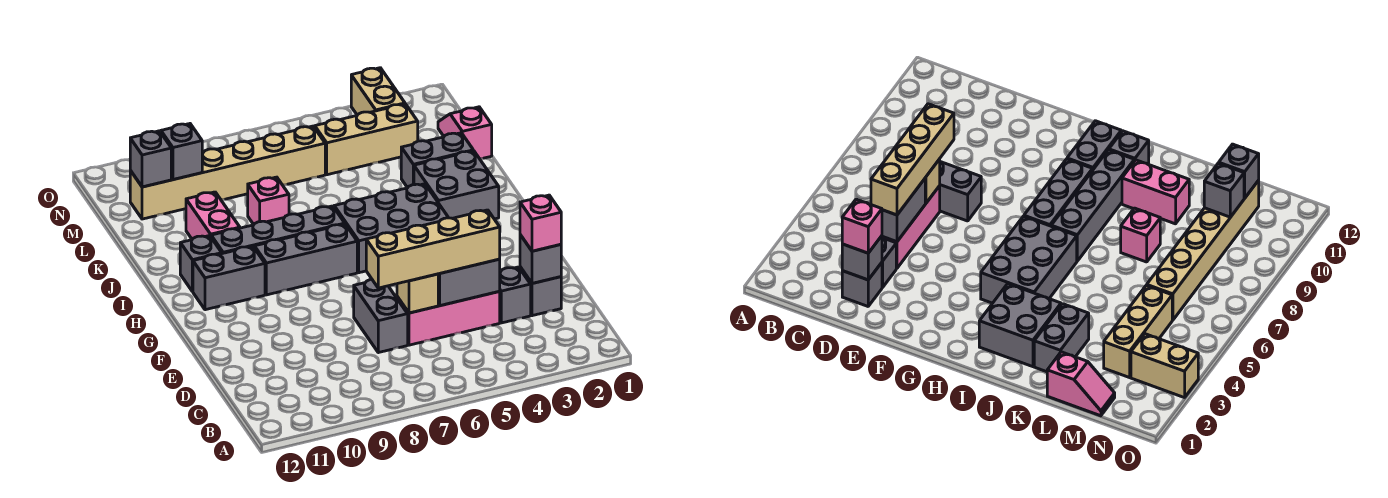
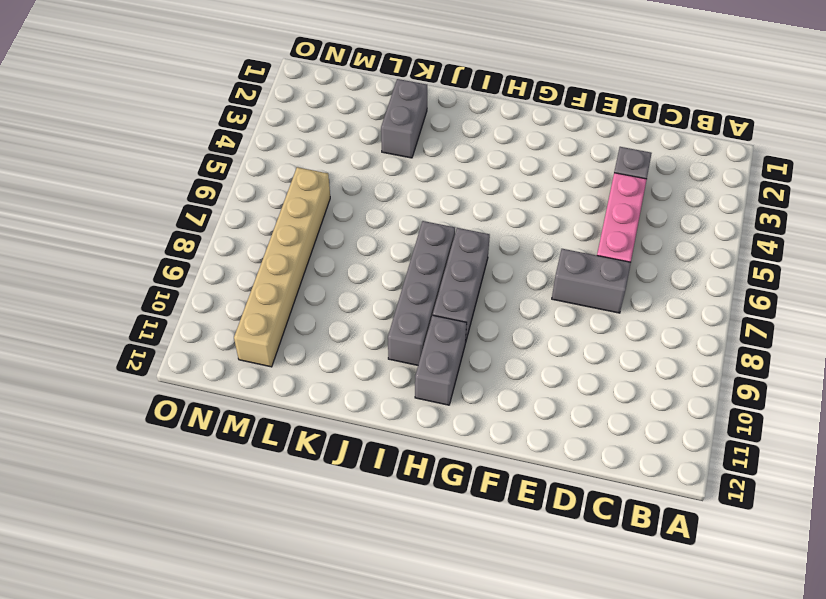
none -> grey brick D2 level 1
none -> grey brick H4:I6 level 1
none -> grey brick I2:J3 level 1

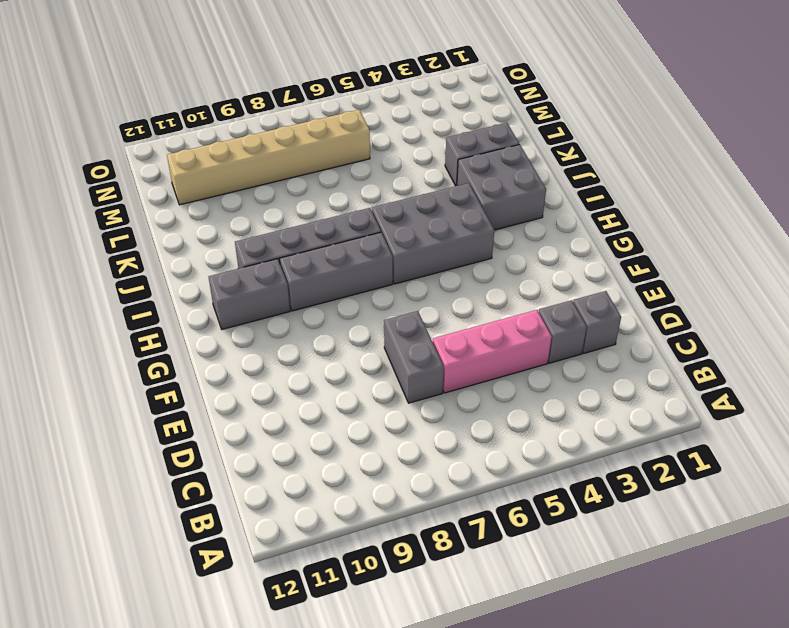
none -> grey brick I11 level 1
none -> pink brick J10:K10 level 1
none -> pink brick K8 level 1

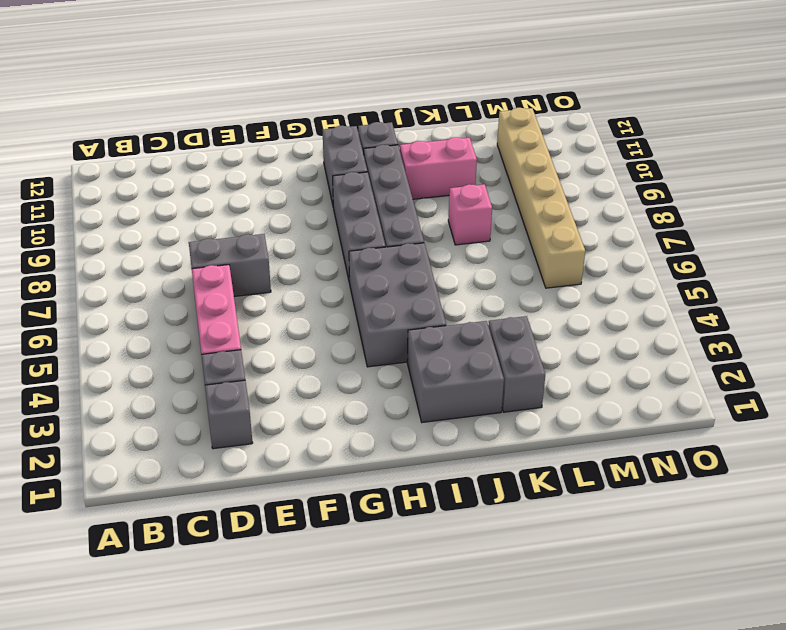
none -> pink slope L1:M1 level 1 top L
none -> tan brick M3:M5 level 1
none -> tan brick N3:O3 level 1

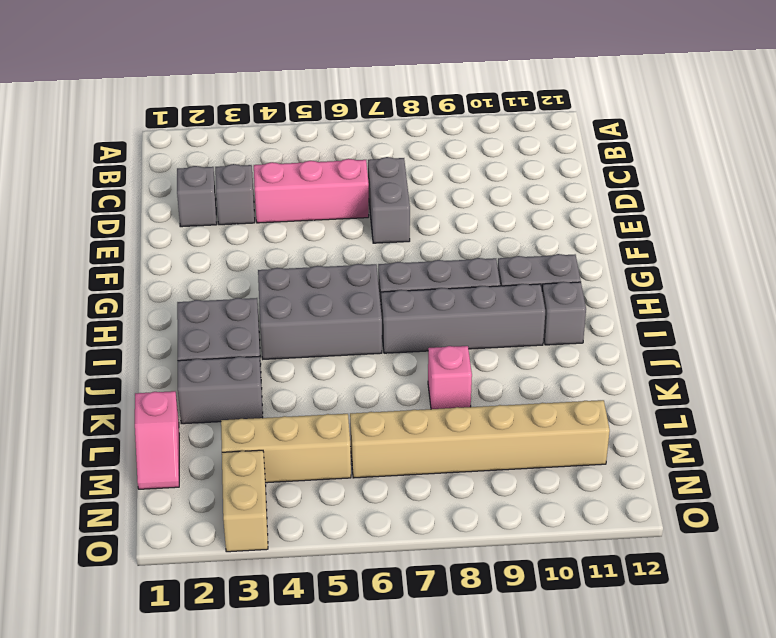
none -> pink brick J10:K10 level 1
none -> grey brick D2 level 2
none -> grey brick D4:D5 level 2

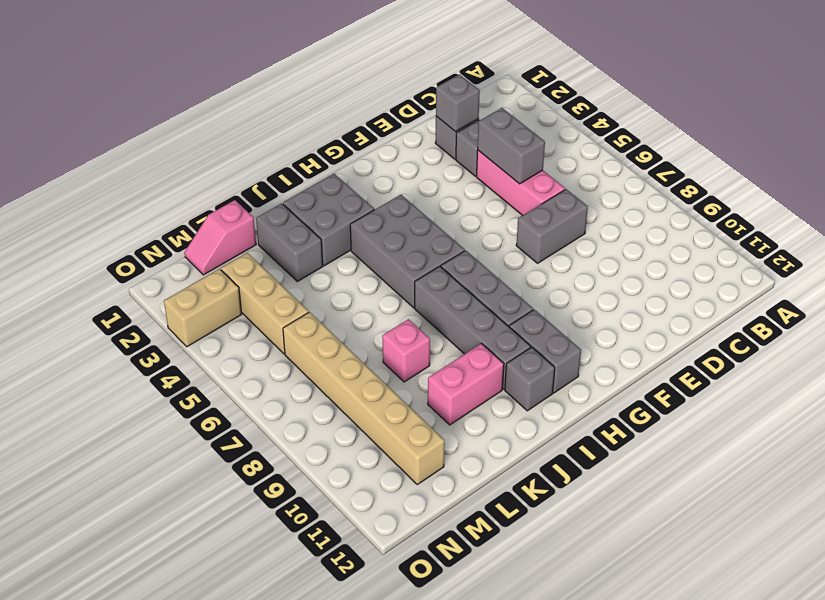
none -> tan brick D6 level 2
none -> grey brick M10 level 2
none -> grey brick M11 level 2

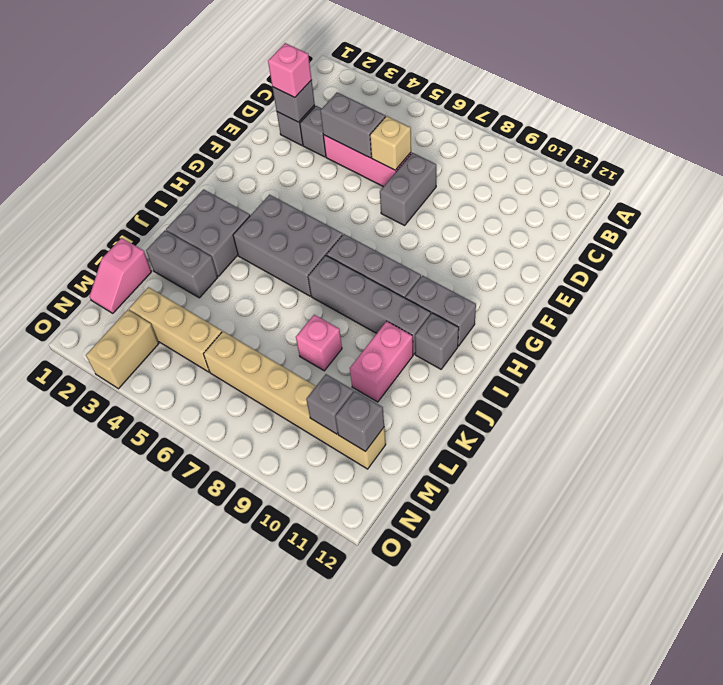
none -> tan brick D4:D7 level 3

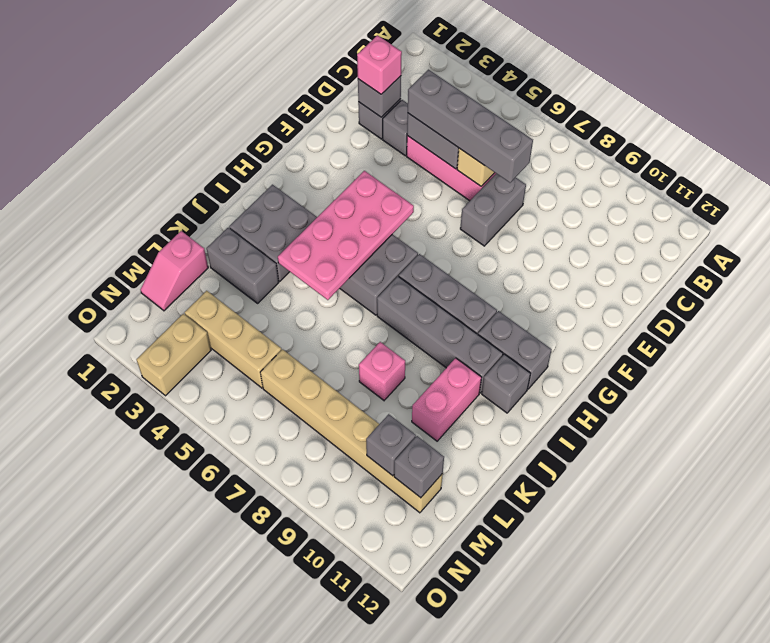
grey brick D4:D7 level 3 -> tan brick D4:D7 level 3
pink plate G4:J5 level 2 -> none

